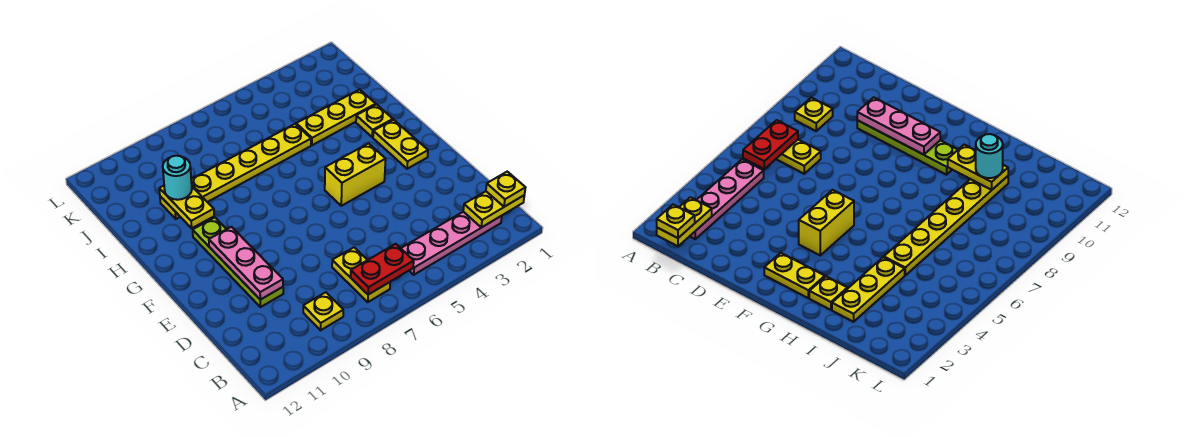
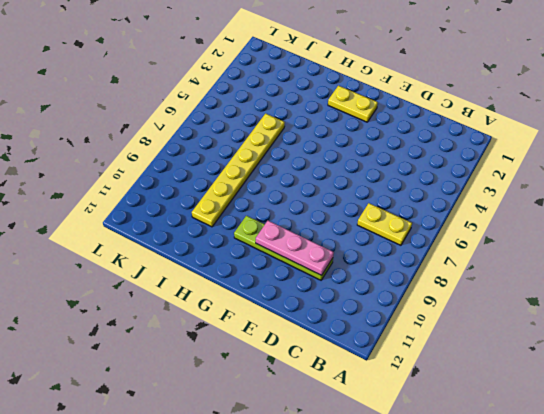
none -> pink plate B2:B5 level 1
none -> yellow plate B9 level 1
none -> yellow brick F4:F5 level 1

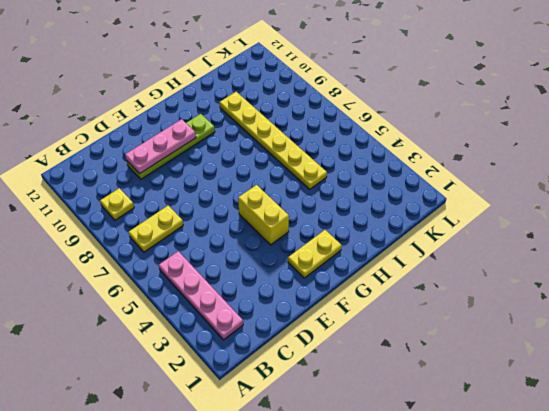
none -> yellow plate H2 level 1
none -> yellow plate I2:I4 level 1
none -> yellow plate B1:B2 level 2

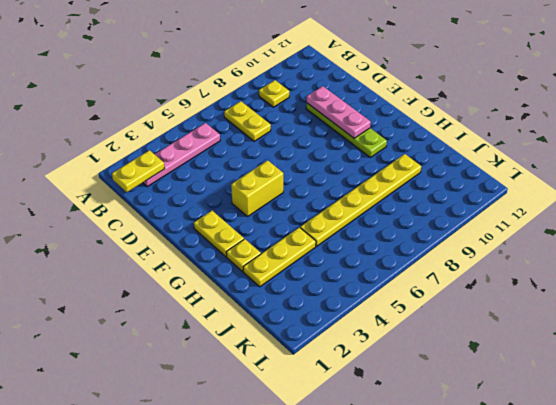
none -> red plate B6:B7 level 2
none -> yellow plate H10:I10 level 2
none -> yellow plate B1 level 3

